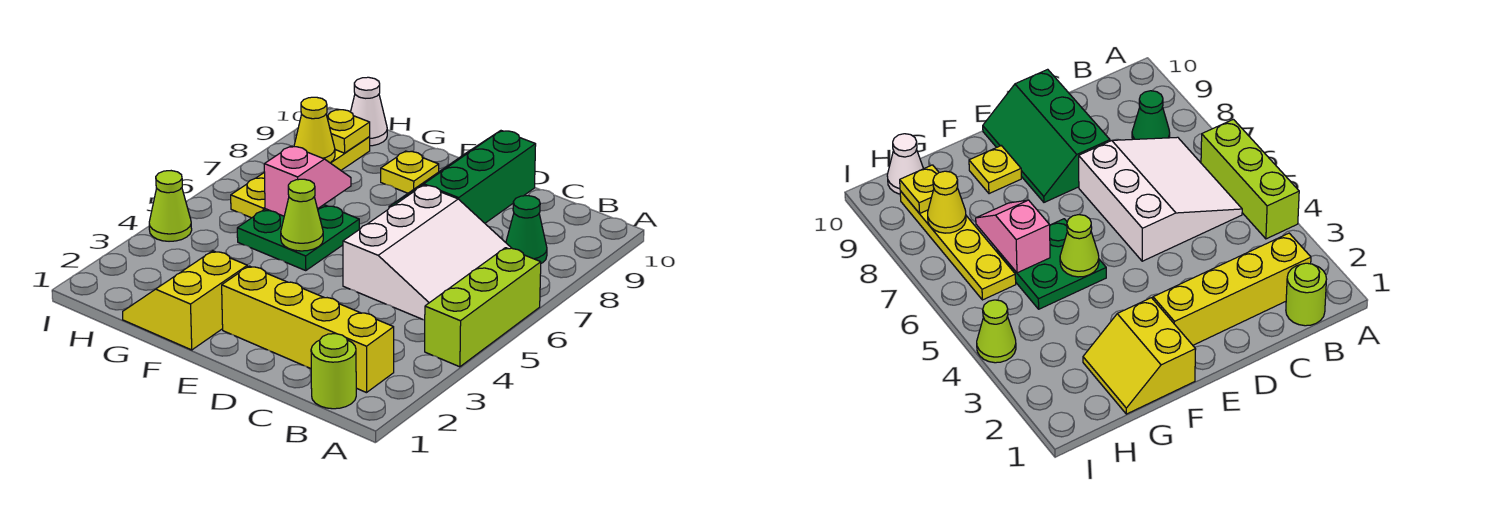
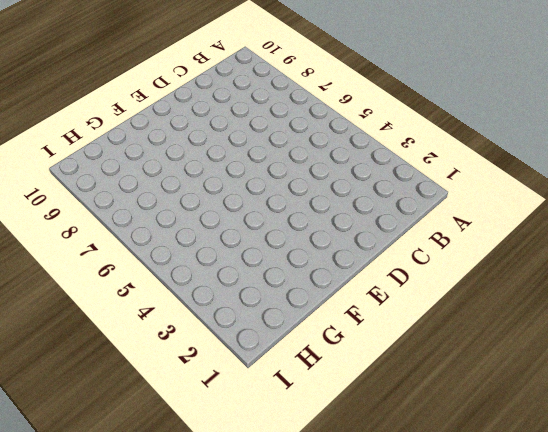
none -> lime brick A4:A6 level 1
none -> lime round brick B1 level 1
none -> yellow brick B2:E2 level 1

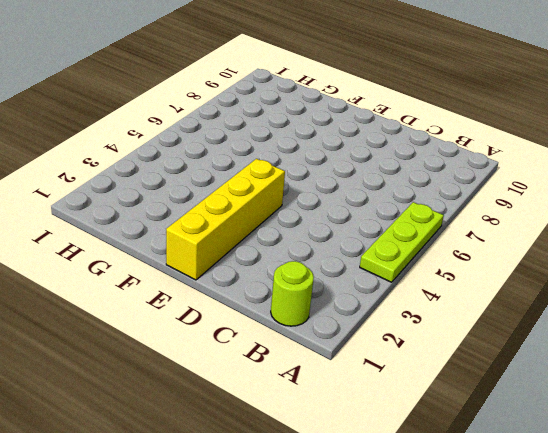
lime plate A4:A6 level 1 -> lime brick A4:A6 level 1
yellow brick E1:E4 level 1 -> yellow brick B2:E2 level 1
none -> white slope B5:D7 level 1 top D
none -> green cone B8 level 1
none -> green slope D8:E10 level 1 top D

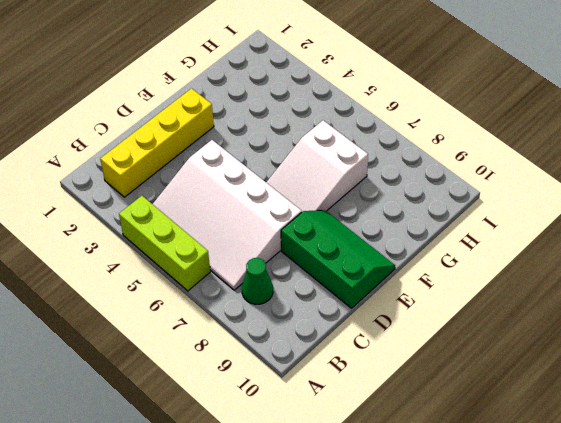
white slope B4:D7 level 1 top D -> white slope B5:D7 level 1 top D
white slope E6:G7 level 1 top G -> green plate F5:G6 level 1
none -> lime round brick B1 level 1
none -> yellow slope F1:G2 level 1 top F
none -> yellow plate F9 level 1

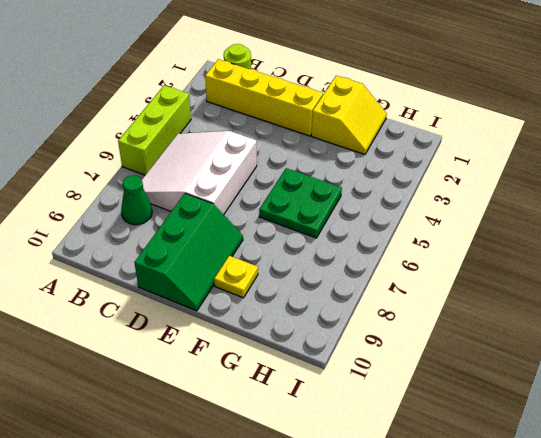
none -> yellow plate H6:H9 level 1
none -> white cone H10 level 1
none -> lime cone I4 level 1

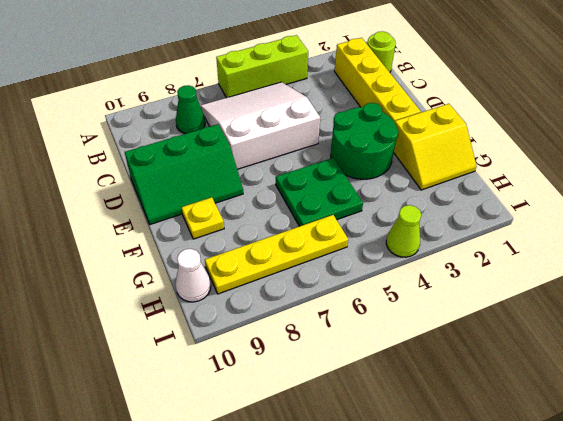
green round brick E3:F4 level 1 -> none
none -> lime cone F5 level 2
none -> pink slope G6:G7 level 2 top 6
none -> yellow cone H8 level 2

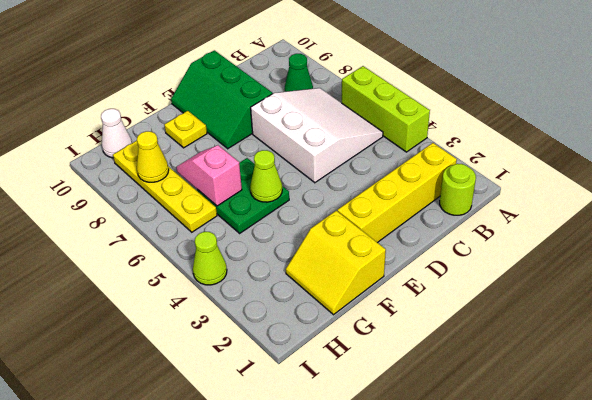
none -> yellow plate H9 level 2

